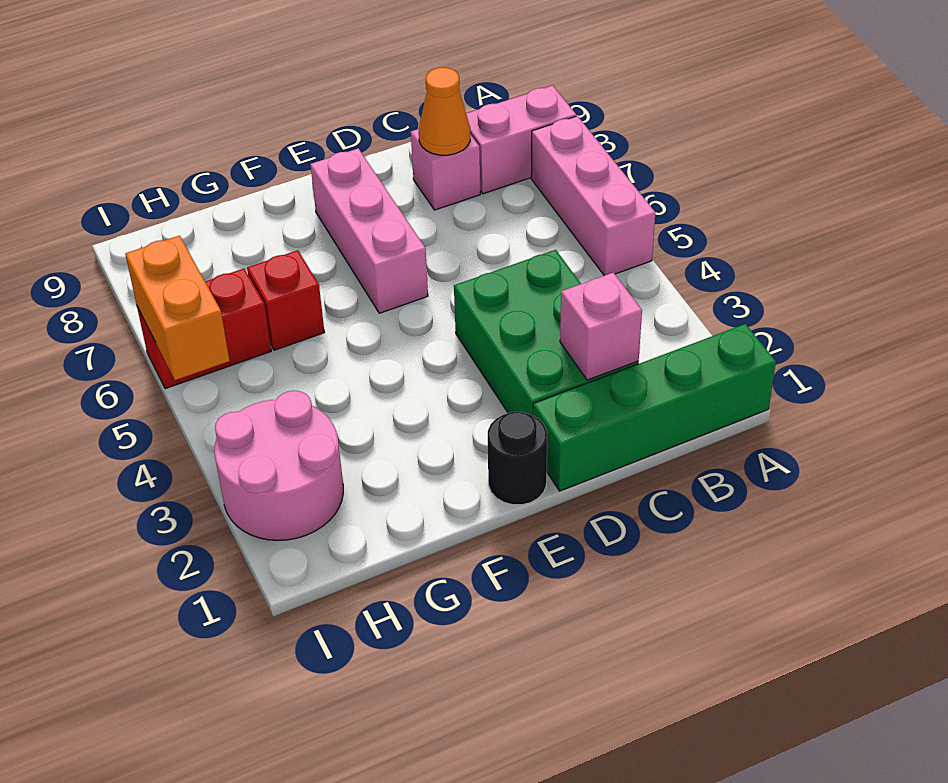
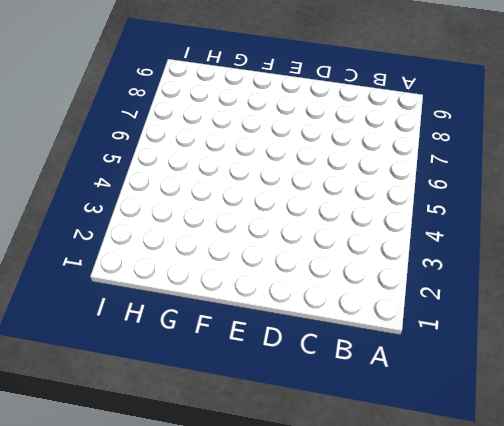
none -> green brick A1:D1 level 1
none -> pink brick A5:A7 level 1
none -> pink brick A8:B8 level 1

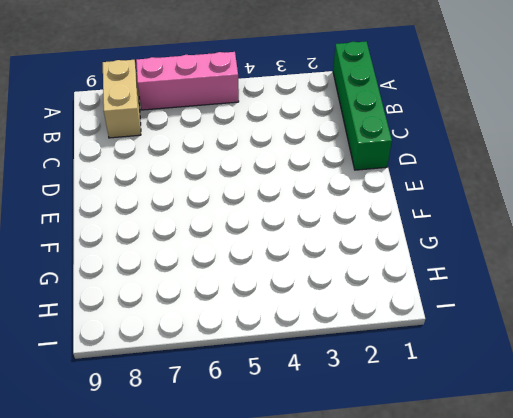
tan brick A8:B8 level 1 -> pink brick A8:B8 level 1
none -> green brick C2:D4 level 1
none -> pink brick C8 level 1
none -> black round brick E1 level 1

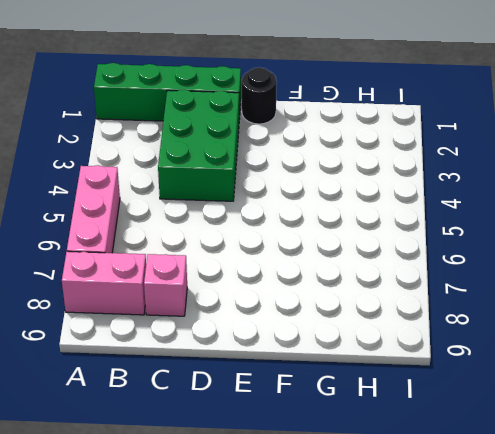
none -> pink brick E6:E8 level 1
none -> red brick G6 level 1
none -> pink round brick H2:I3 level 1

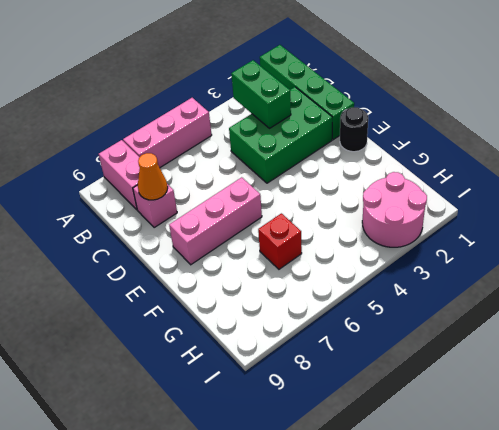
green brick B3:C3 level 2 -> none
none -> red brick H6:I6 level 1
none -> pink brick C2 level 2
none -> orange brick I5:I6 level 2

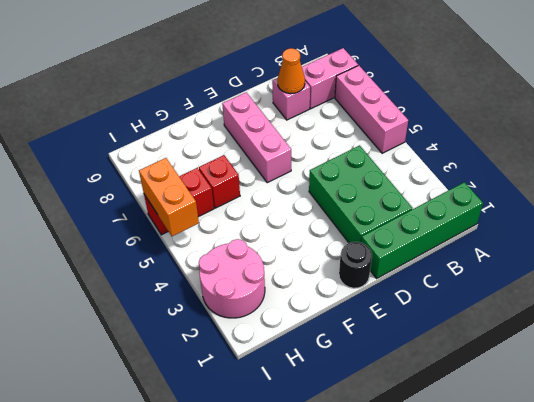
none -> pink brick C2 level 2

